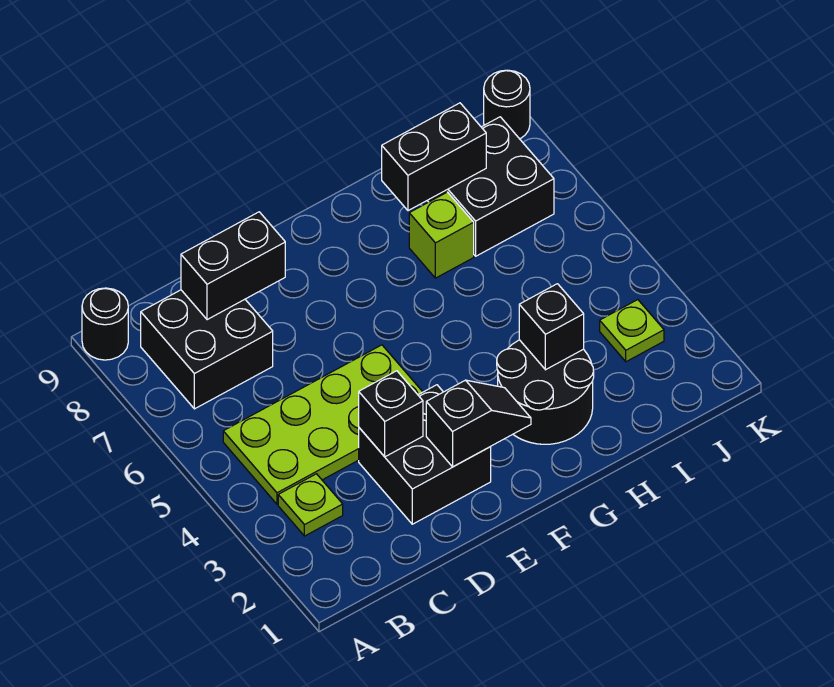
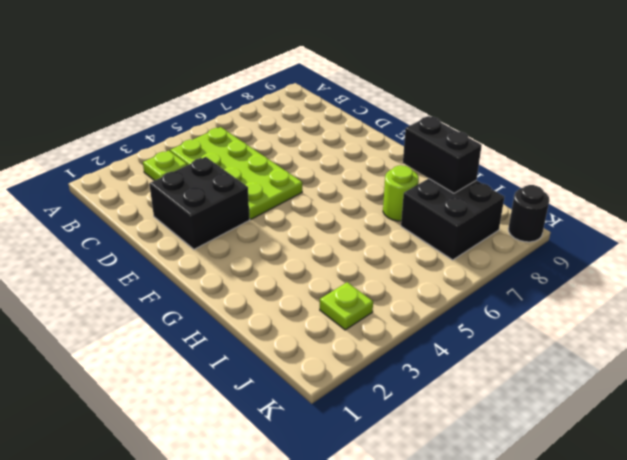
lime round brick H7 level 1 -> lime brick H7 level 1
none -> black round brick A9 level 1
none -> black brick B7:C8 level 1
none -> black round brick G2:H3 level 1

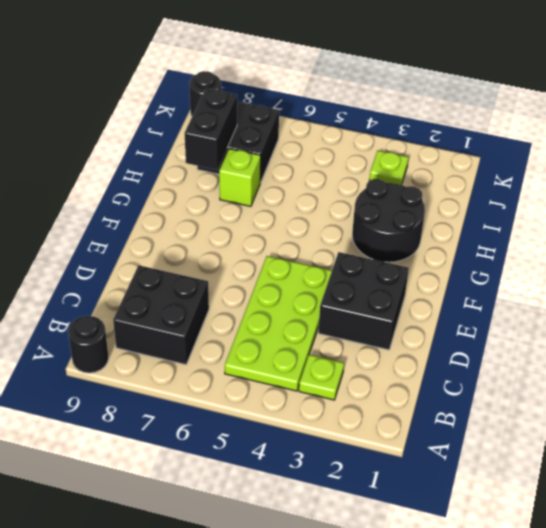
none -> black brick C8:D8 level 2
none -> black brick D3 level 2
none -> black slope E2:F2 level 2 top E

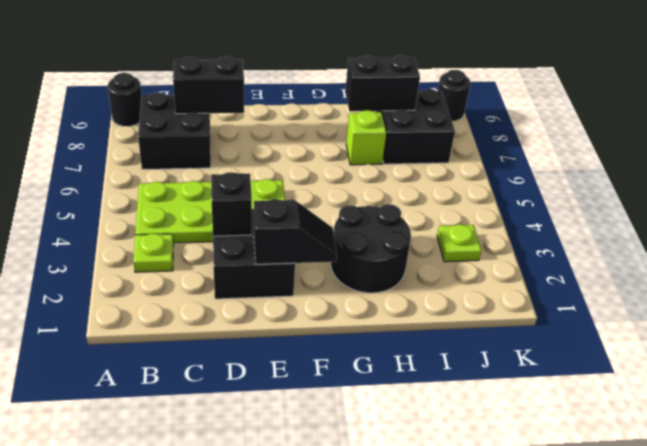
none -> black brick H3 level 2

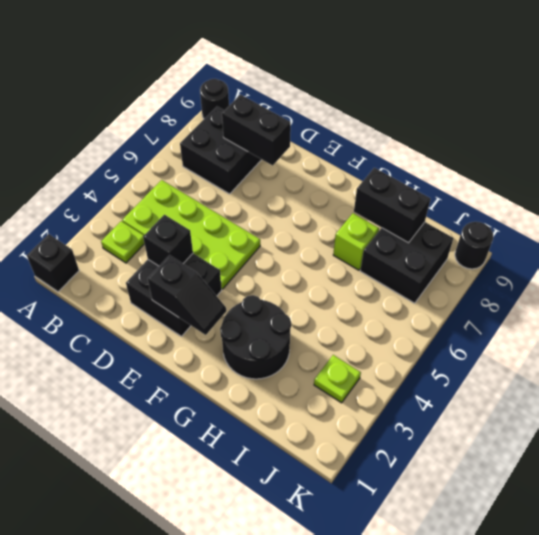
black brick A1 level 1 -> black brick H3 level 2

